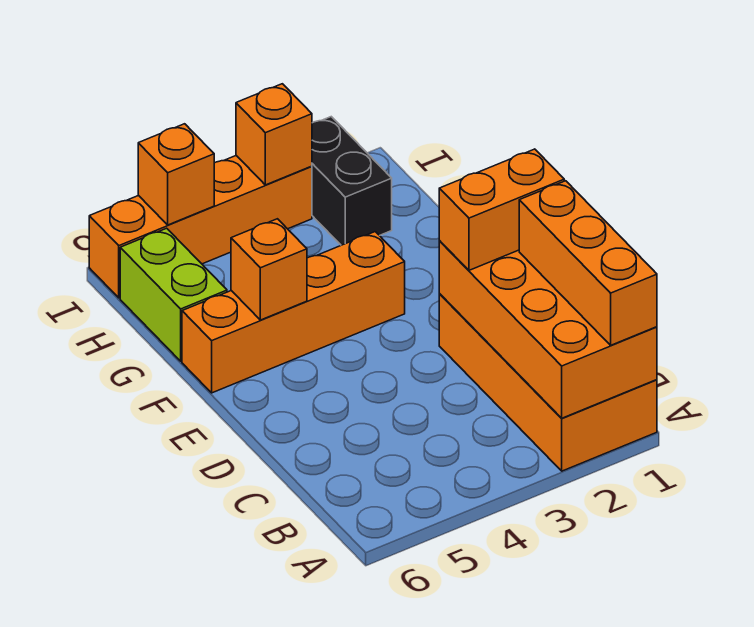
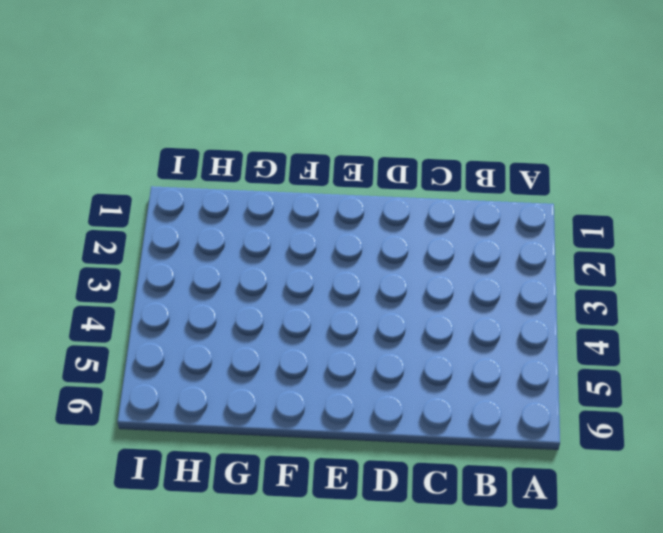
none -> orange brick A1:D2 level 1
none -> orange brick F3:F6 level 1

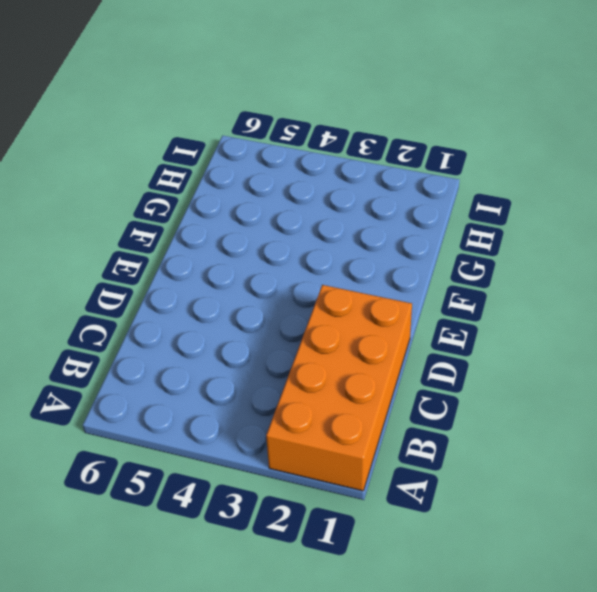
none -> orange brick F3:F6 level 1
none -> lime brick G6:H6 level 1

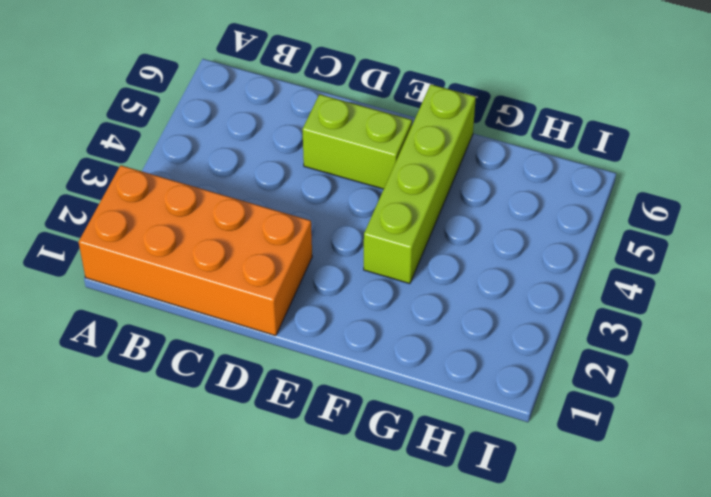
lime brick D5:E5 level 1 -> lime brick G6:H6 level 1
lime brick F3:F6 level 1 -> orange brick F3:F6 level 1
none -> black brick H2:I2 level 1
none -> orange brick I3:I6 level 1

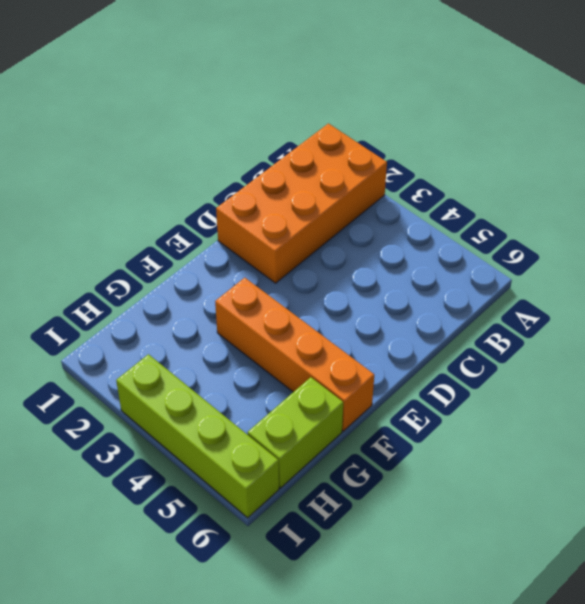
lime brick I3:I6 level 1 -> orange brick I3:I6 level 1
none -> black brick H2:I2 level 1
none -> orange brick A1:D2 level 2

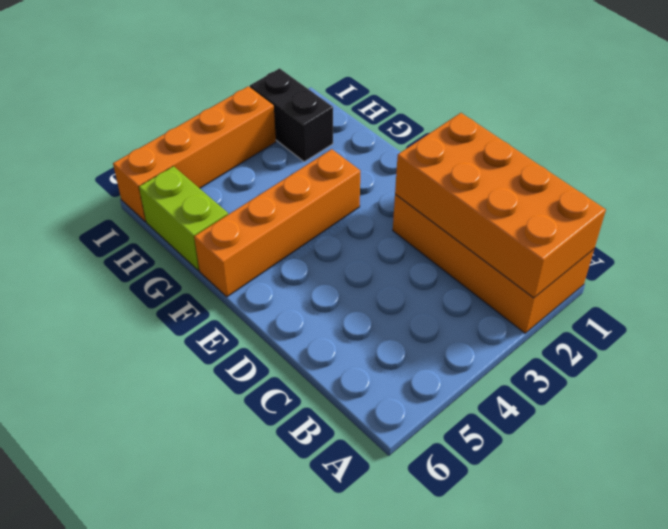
none -> orange brick F5 level 2
none -> orange brick I3 level 2

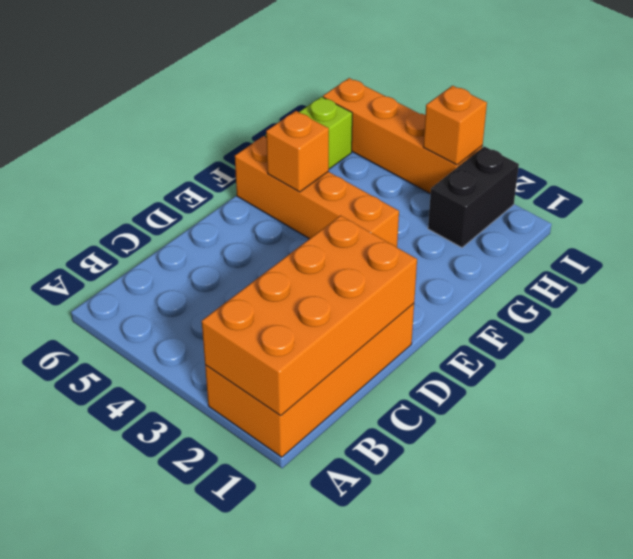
none -> orange brick I5 level 2
none -> orange brick A1:C1 level 3

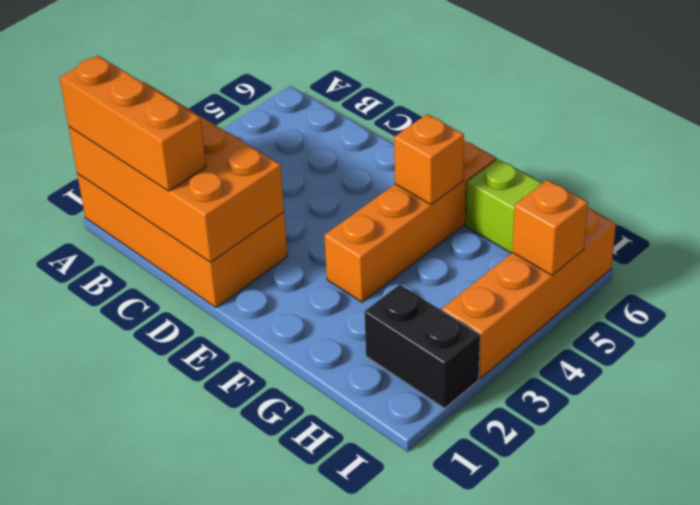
none -> orange brick I3 level 2
none -> orange brick D1:D2 level 3

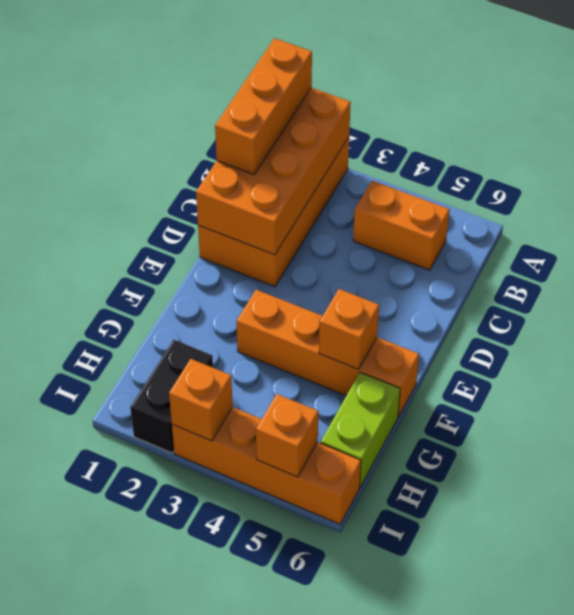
orange brick B4:B5 level 1 -> orange brick D1:D2 level 3

